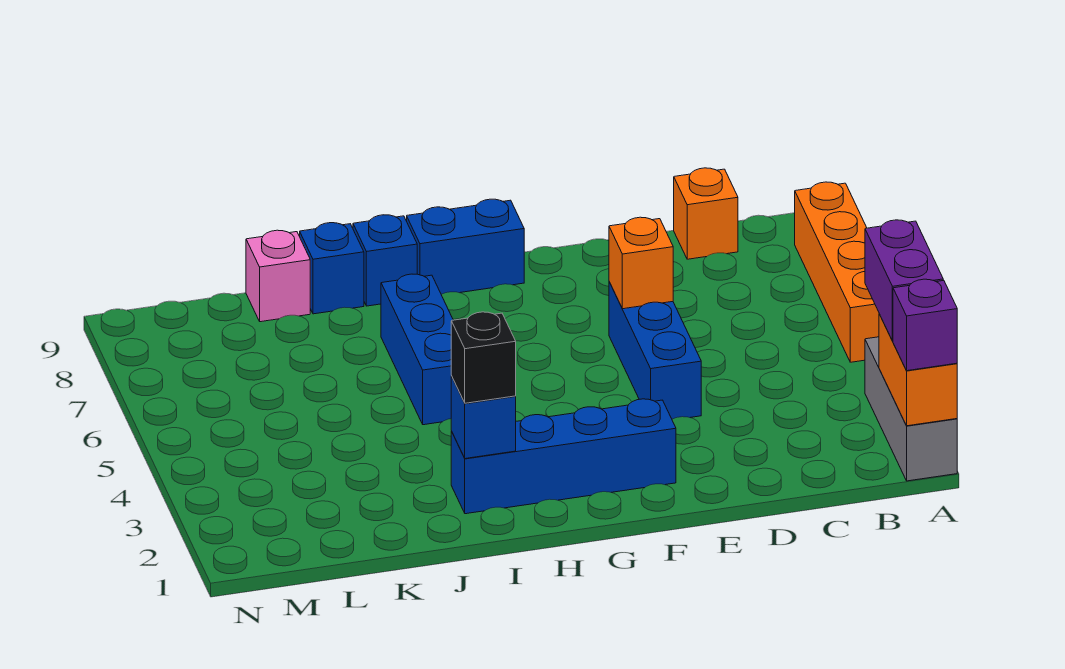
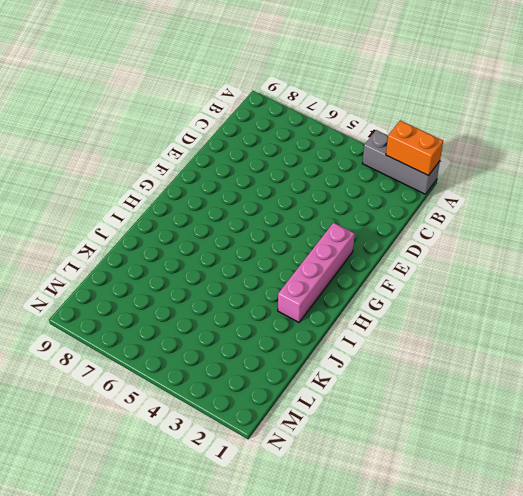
pink brick F2:I2 level 1 -> blue brick F2:I2 level 1
none -> orange brick A5:A8 level 1
none -> orange brick C9 level 1
none -> blue brick E4:E6 level 1

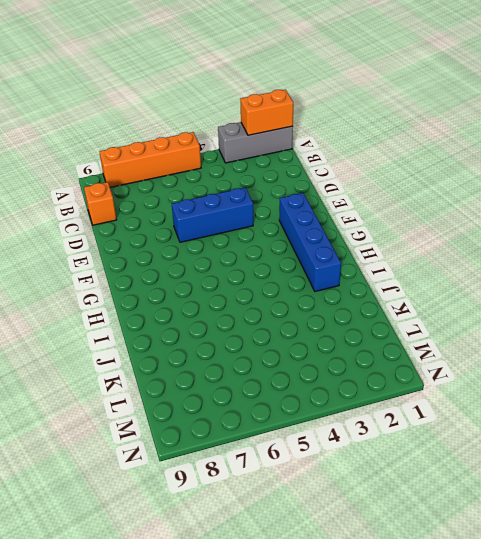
none -> blue brick G9:H9 level 1
none -> blue brick I5:I7 level 1
none -> blue brick I9 level 1

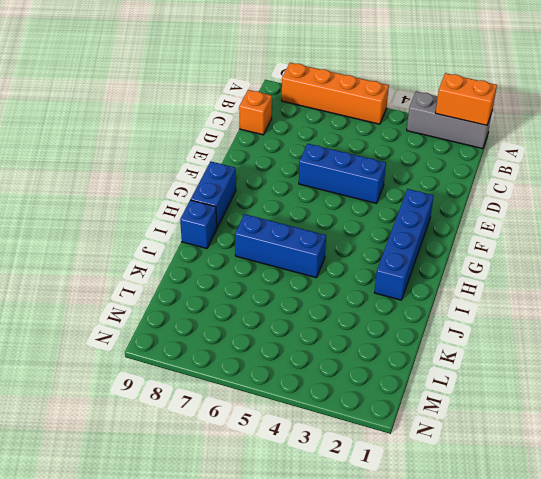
none -> blue brick J9 level 1
none -> pink brick K9 level 1
none -> orange brick E6 level 2

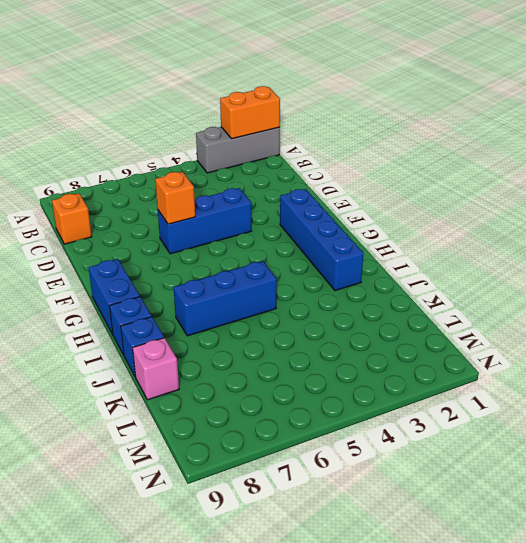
none -> orange brick A5:A8 level 1
none -> blue brick I2 level 2
none -> purple brick A1 level 3

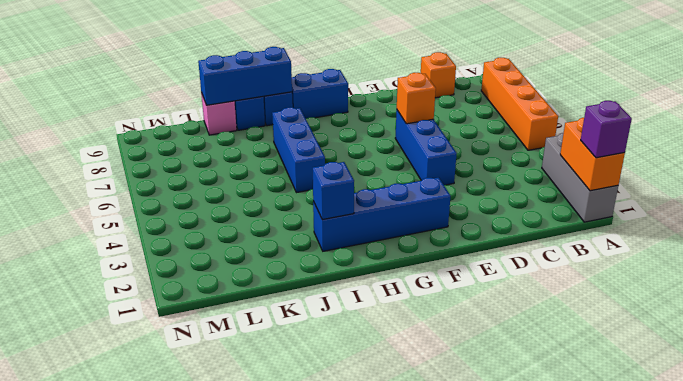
blue brick I9:K9 level 2 -> none
none -> purple brick A2:A3 level 3
none -> black brick I2 level 3

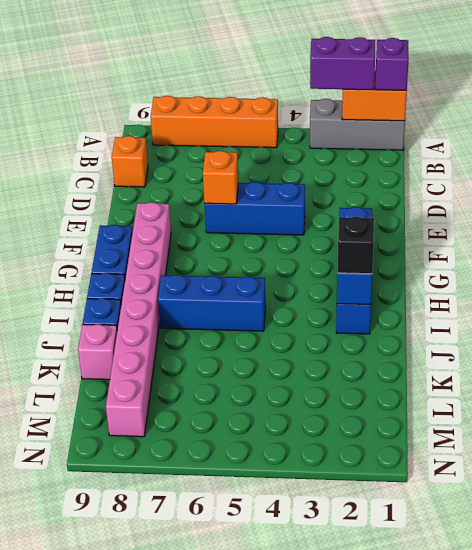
pink brick F8:M8 level 1 -> none

